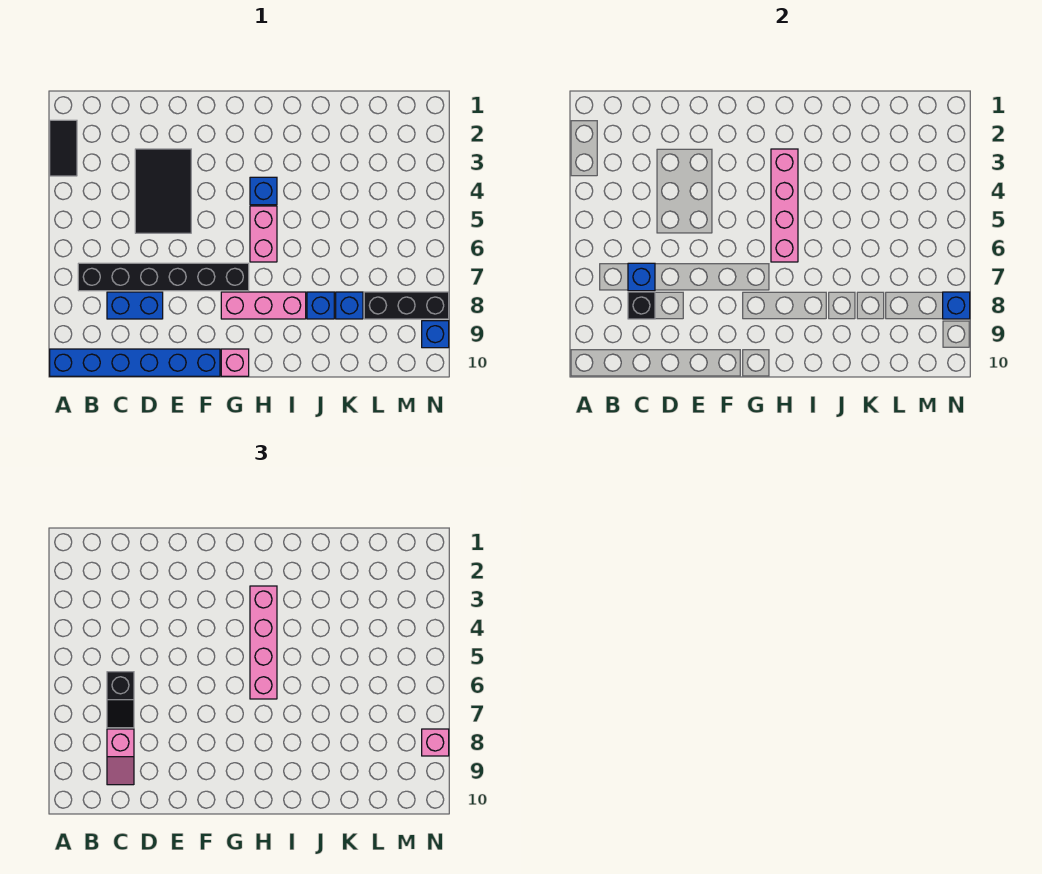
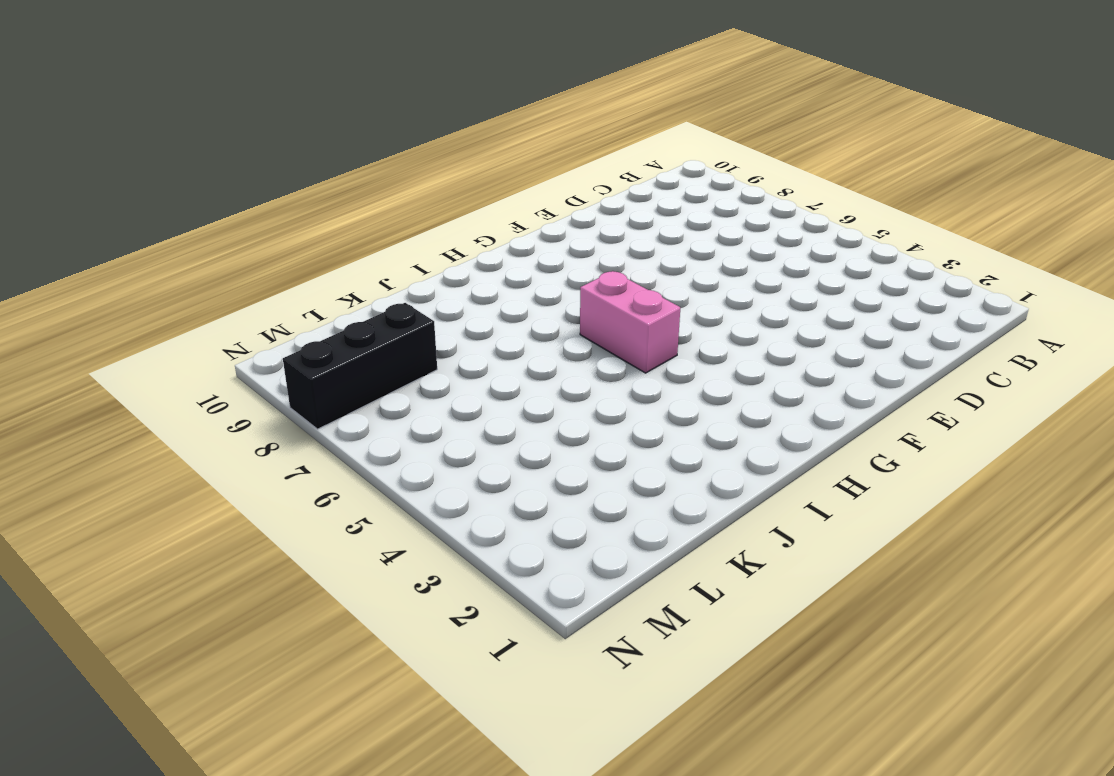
none -> black tile A2:A3 level 1
none -> blue brick A10:F10 level 1
none -> black brick B7:G7 level 1

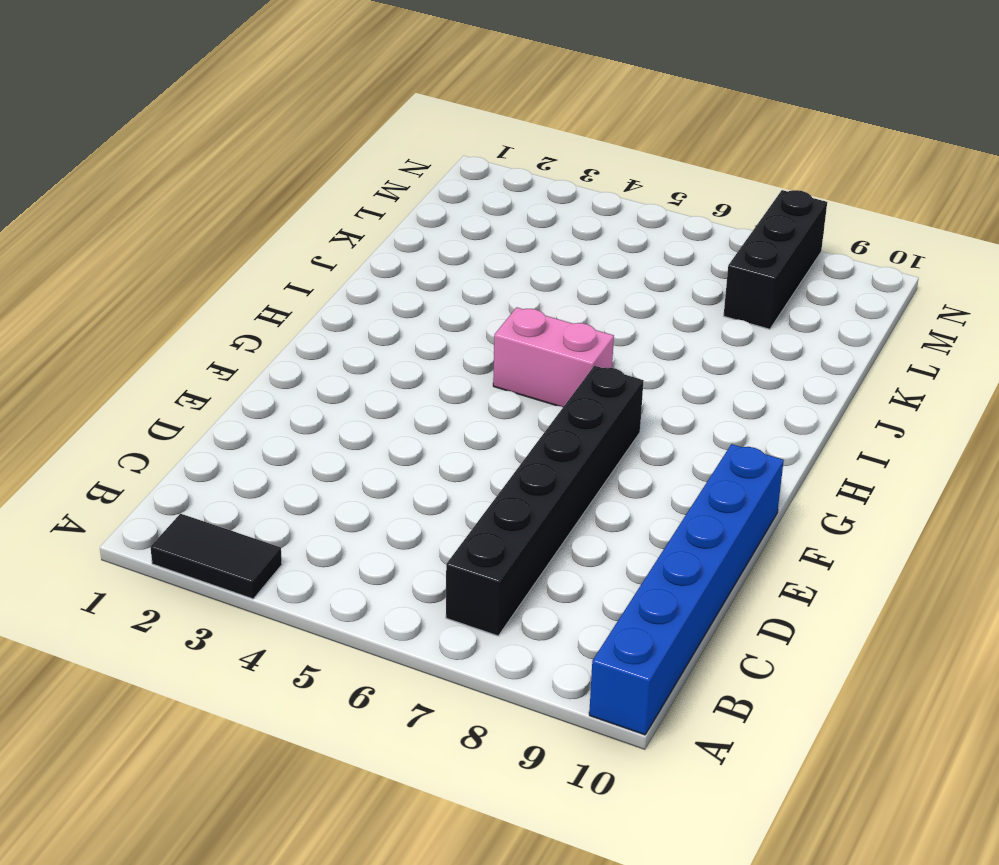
none -> blue brick C8:D8 level 1
none -> black tile D3:E5 level 1
none -> pink brick G8:I8 level 1

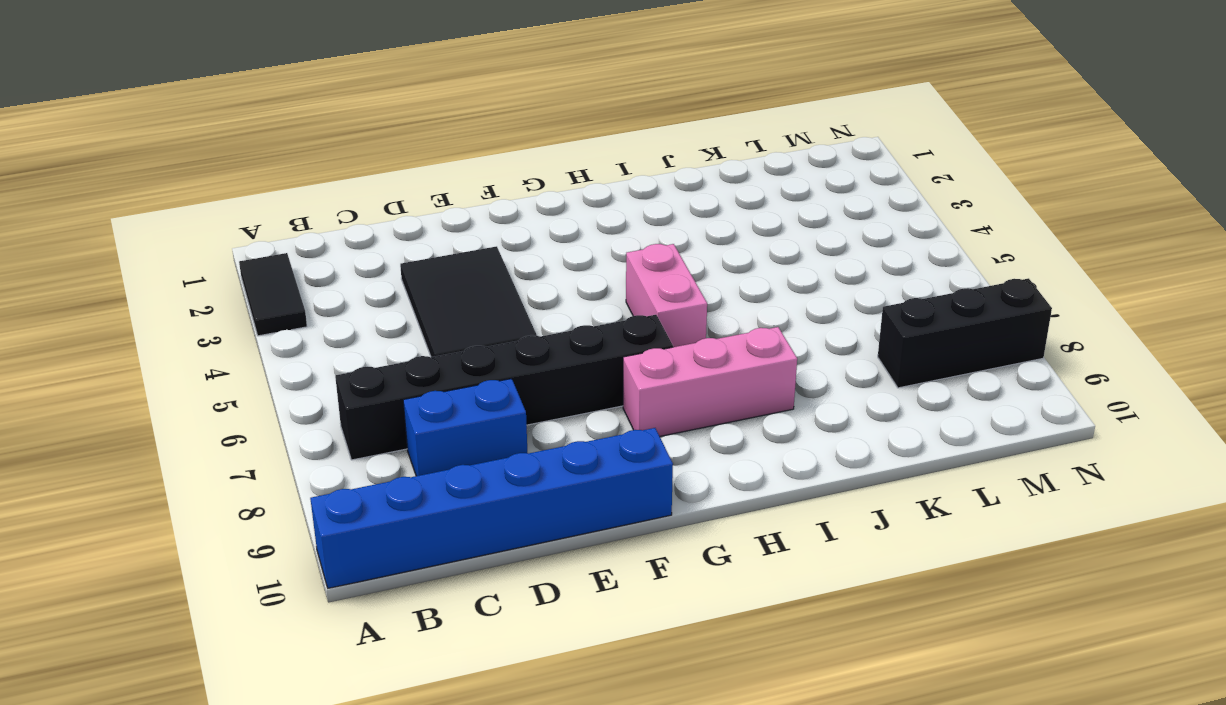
none -> pink brick G10 level 1
none -> blue brick H4 level 1
none -> blue brick J8 level 1

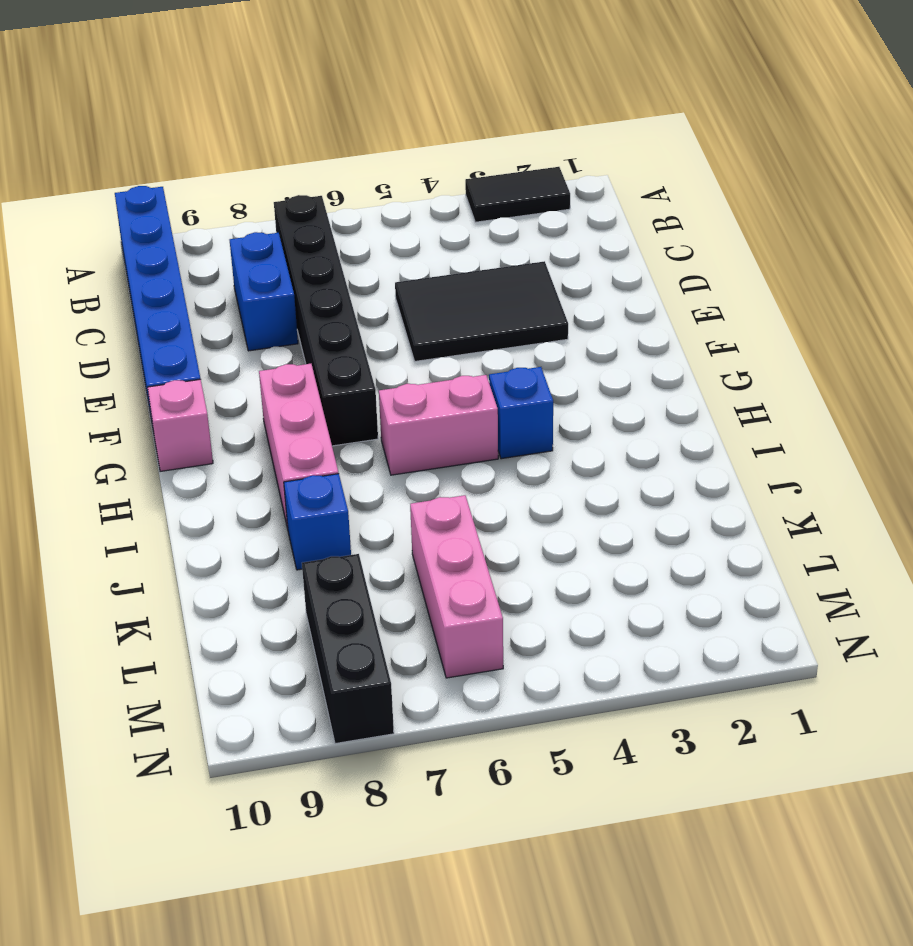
pink brick K6:M6 level 1 -> none
none -> blue brick K8 level 1
none -> blue brick N9 level 1
none -> blue brick C7 level 2

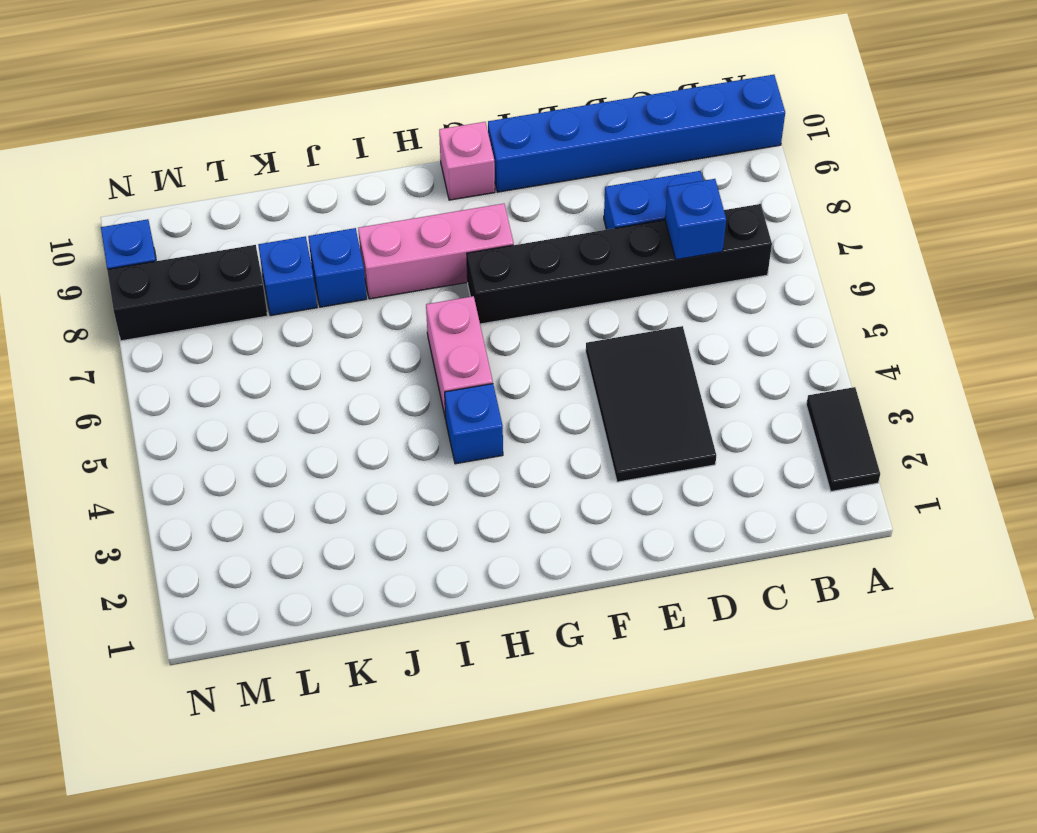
none -> black brick C8 level 2
none -> pink brick H3:H6 level 2
none -> blue brick N8 level 2

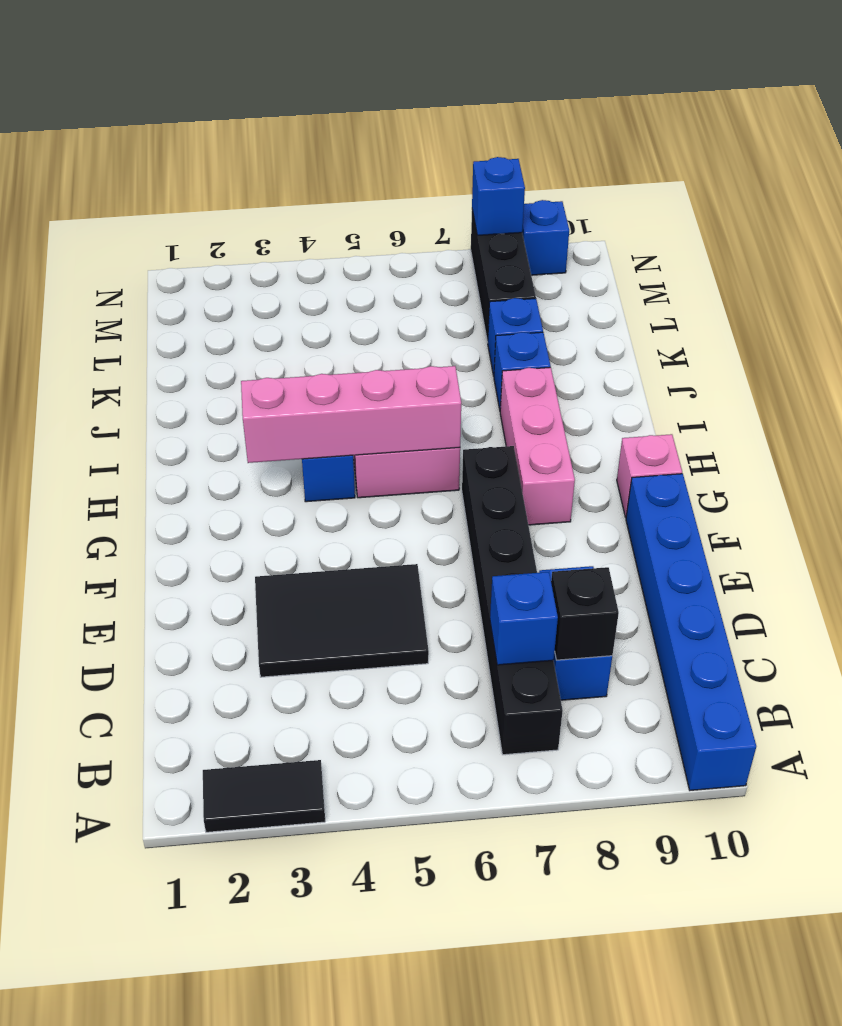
none -> black slope C6:C7 level 3 top 6
none -> pink slope C8:C9 level 3 top 8
none -> pink brick H3:H6 level 3

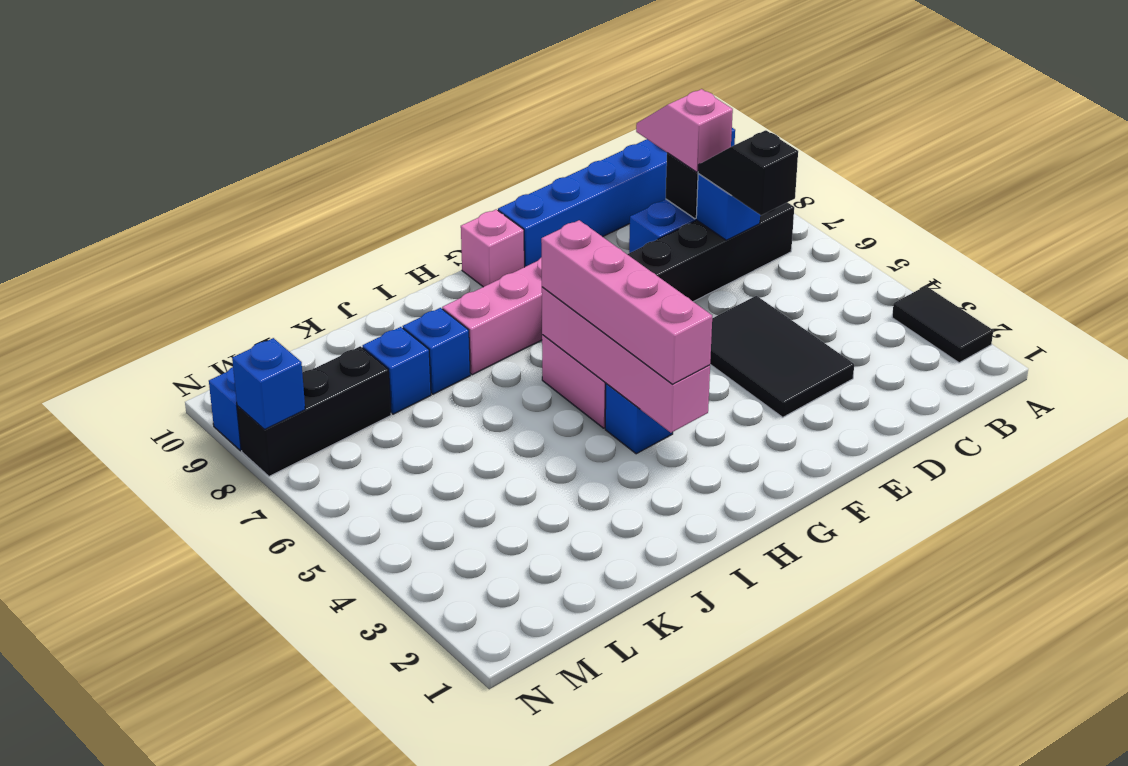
none -> pink brick N8 level 3

